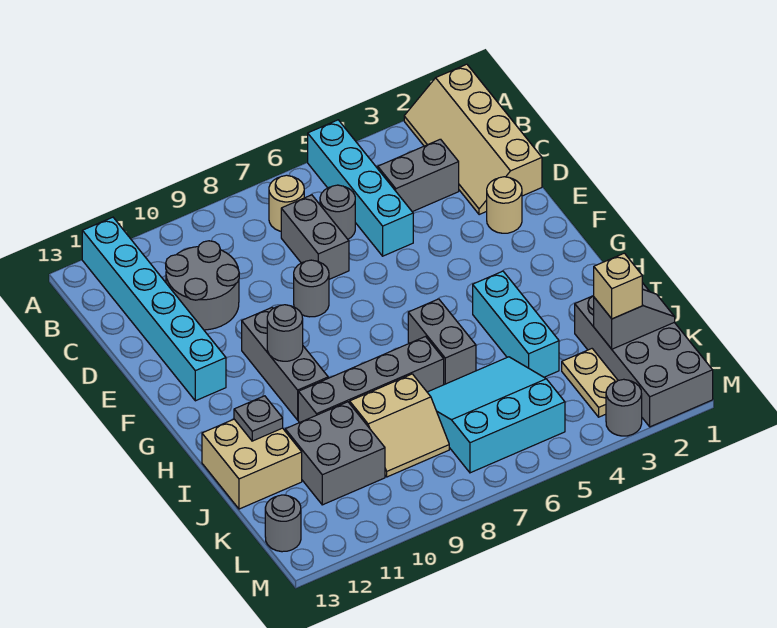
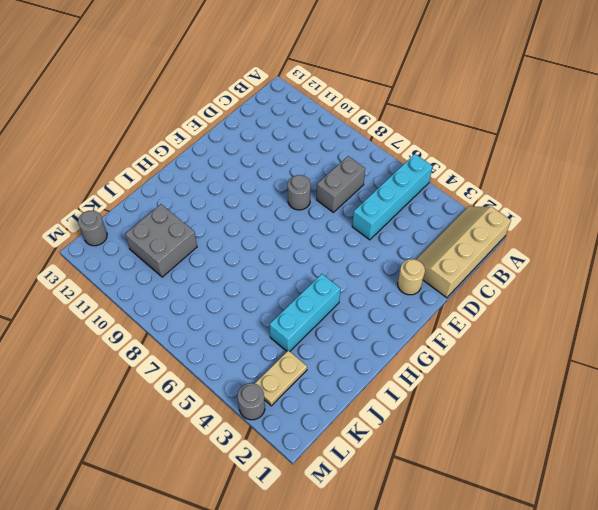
none -> cyan brick A12:F12 level 1
none -> tan round brick B7 level 1
none -> grey brick C3:C4 level 1

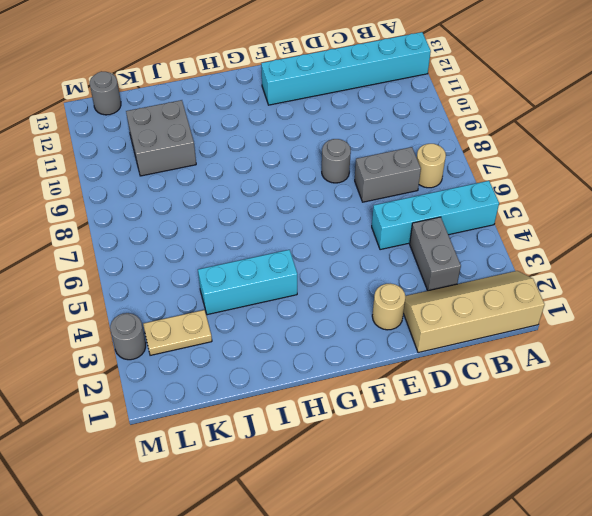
none -> grey round brick C6 level 1
none -> grey round brick C10:D11 level 1
none -> grey brick F10:H10 level 1

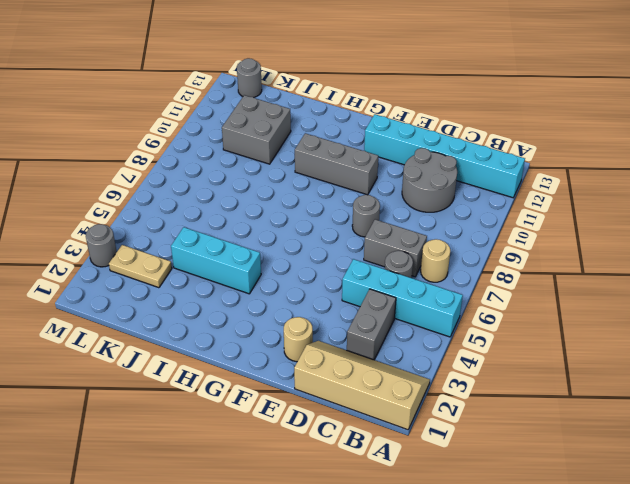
none -> grey brick H6:I6 level 1
none -> grey brick I7:I10 level 1
none -> tan brick I12:J13 level 1

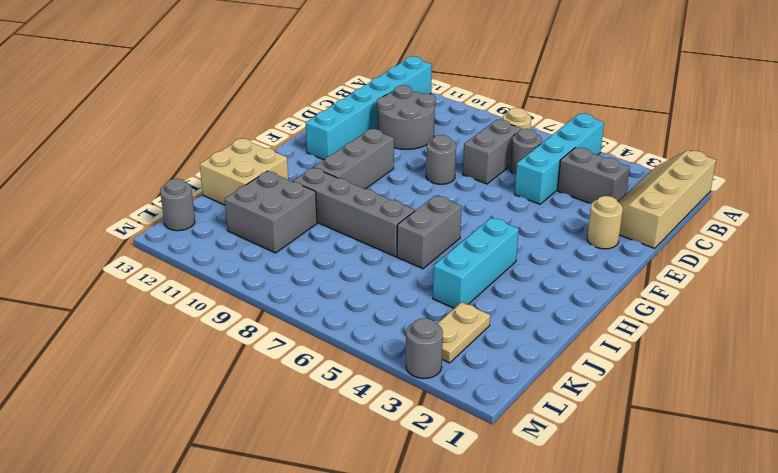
none -> grey brick J1:M2 level 1
none -> cyan slope J5:L7 level 1 top L
none -> tan slope J8:K9 level 1 top J

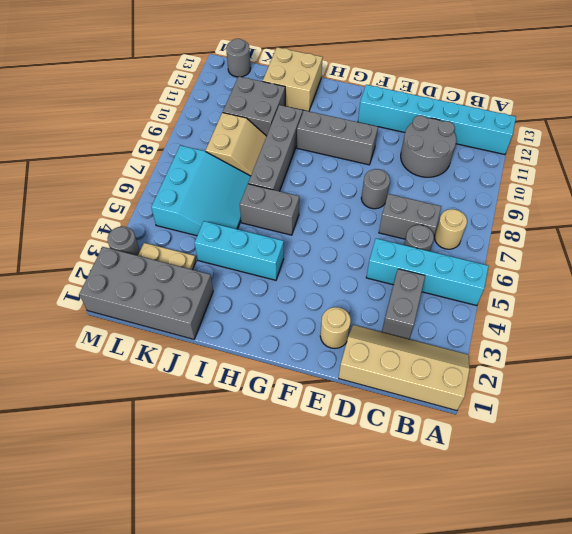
tan slope J8:K9 level 1 top K -> tan slope J8:K9 level 1 top J
none -> grey round brick G10 level 2
none -> grey plate I12 level 2
none -> grey slope K1:K2 level 2 top 2

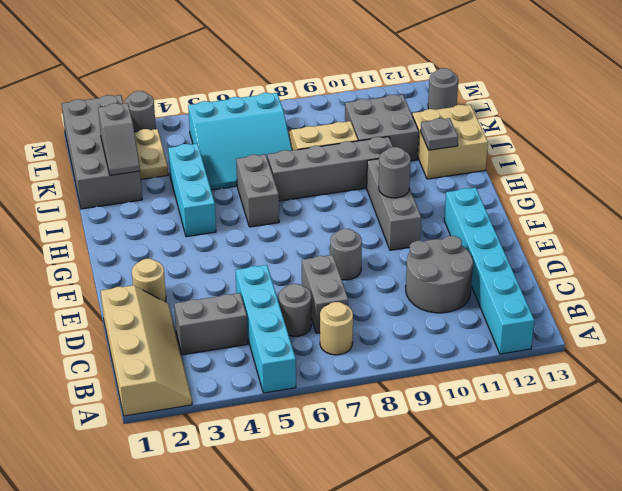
grey slope J2:K2 level 2 top K -> grey slope K1:K2 level 2 top 2
none -> tan brick K2 level 3

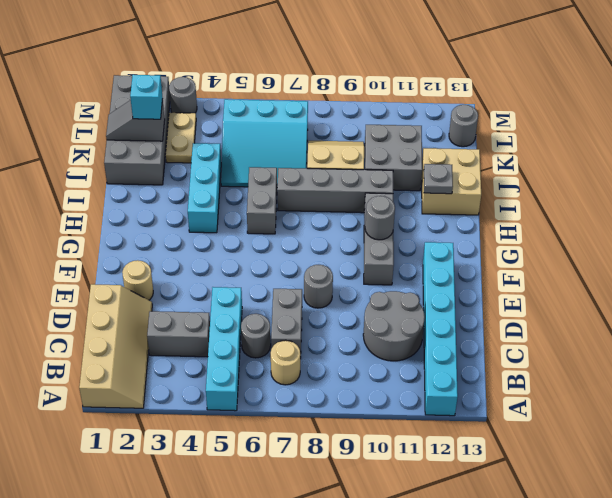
cyan brick K2 level 3 -> tan brick K2 level 3

